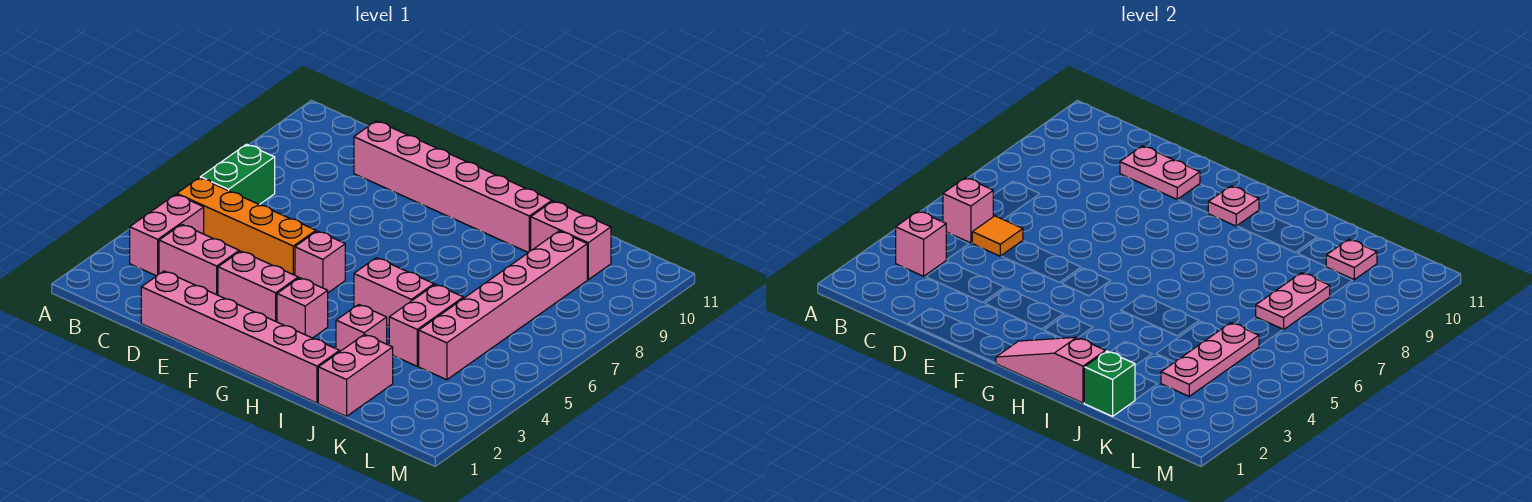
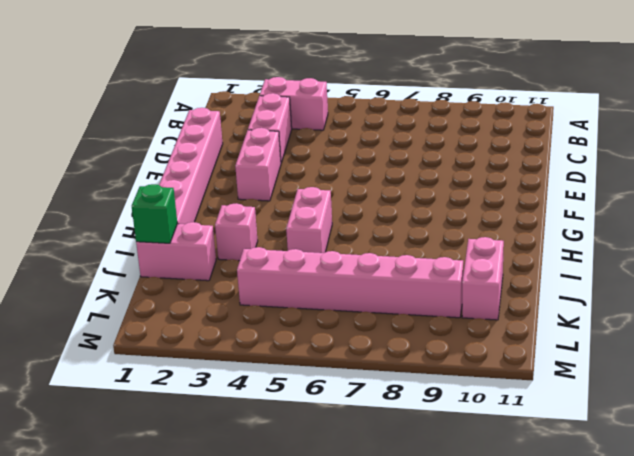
none -> orange brick B5:E5 level 1
none -> green brick B6:B7 level 1
none -> pink brick D10:I10 level 1

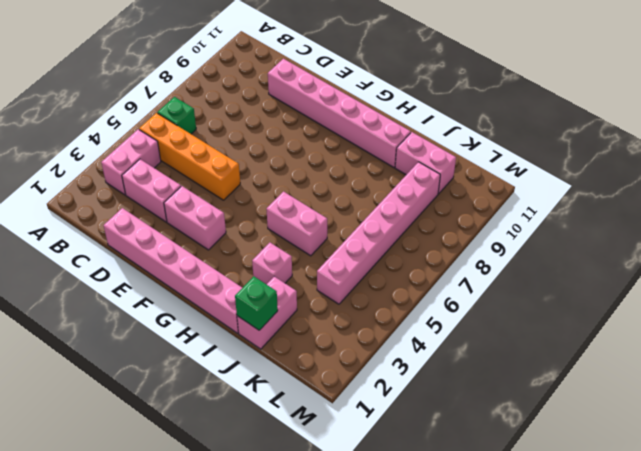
green brick B6 level 1 -> green brick B6:B7 level 1
none -> pink brick F5 level 1
none -> pink brick G3 level 1
none -> pink brick J4:J5 level 1

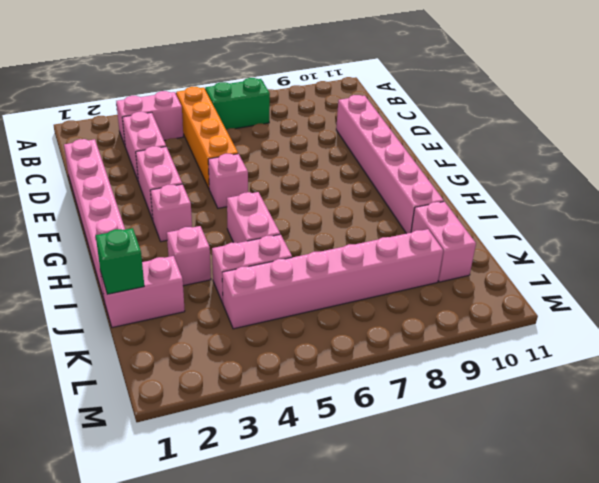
none -> pink brick B3 level 2
none -> pink brick B5 level 2
none -> orange tile C5 level 2

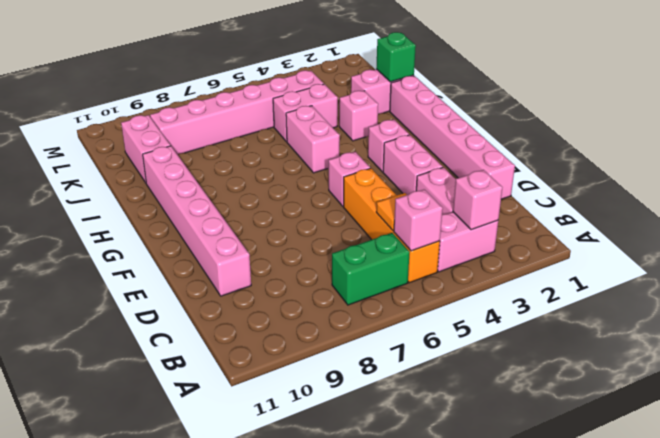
none -> pink plate D10:E10 level 2
none -> pink slope G1:I1 level 2 top I
none -> pink plate G10 level 2

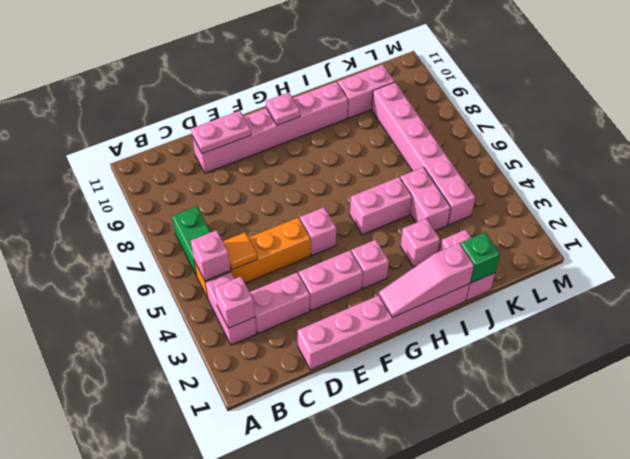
none -> pink plate K3:K5 level 2
none -> pink plate K7:K8 level 2
none -> pink plate K10 level 2

